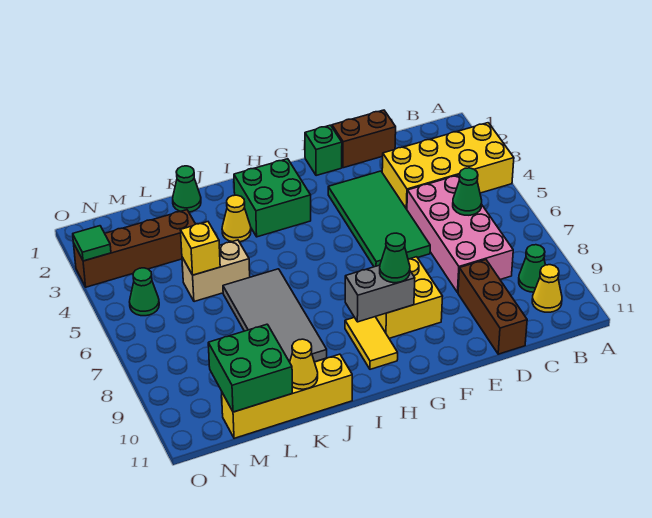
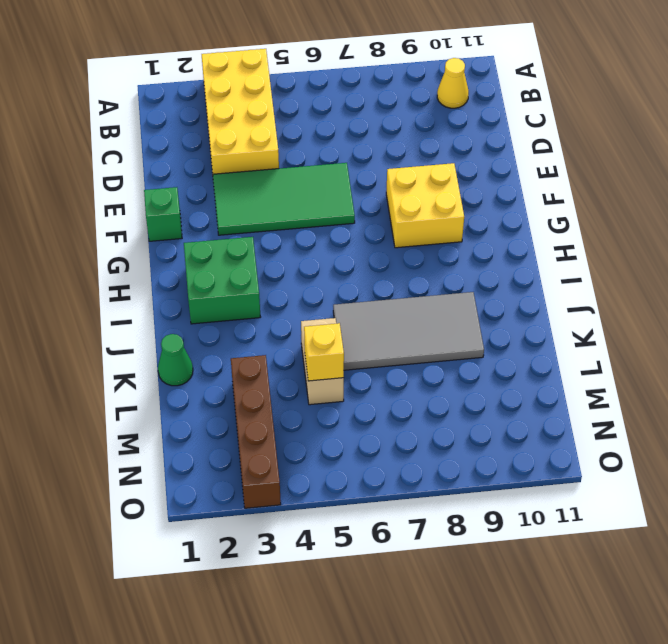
none -> green cone B9 level 1
none -> pink brick C5:D8 level 1
none -> brown brick D1:E1 level 1

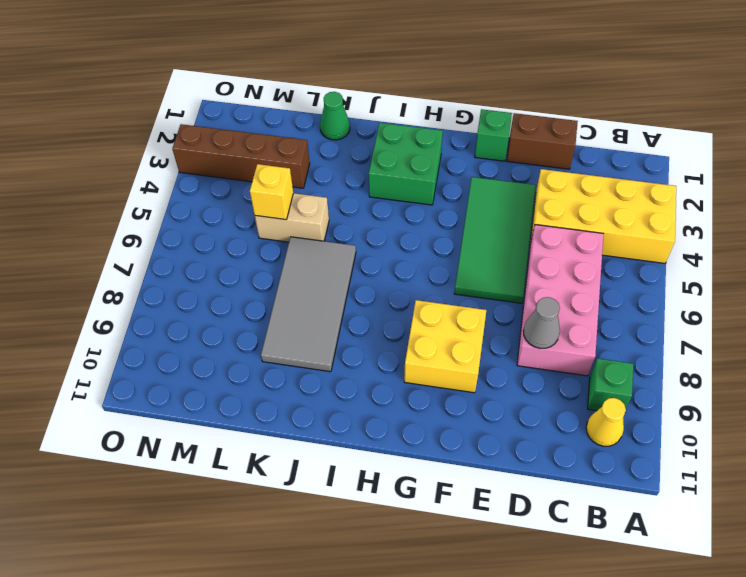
green brick B9 level 1 -> green cone B9 level 1
grey cone D8 level 2 -> none
none -> brown brick D9:D11 level 1
none -> yellow tile H9:H10 level 1
none -> yellow cone J3 level 1

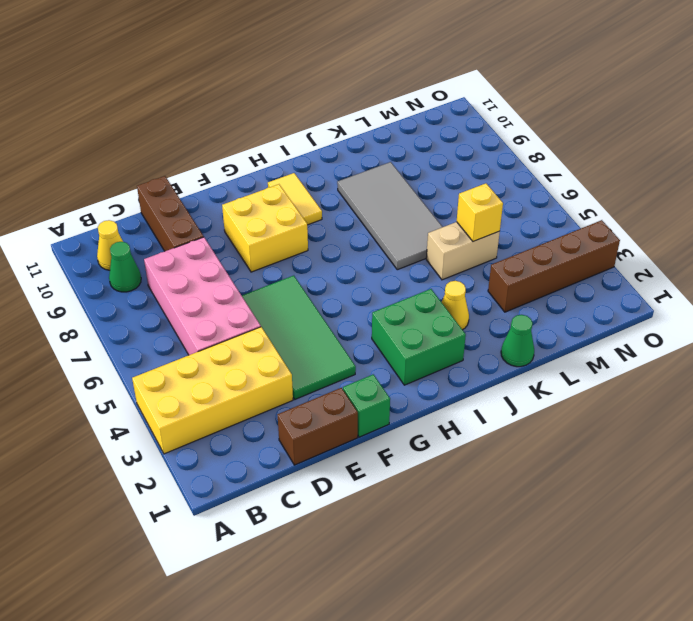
none -> yellow brick J11:M11 level 1
none -> green cone N5 level 1
none -> green cone C6 level 2

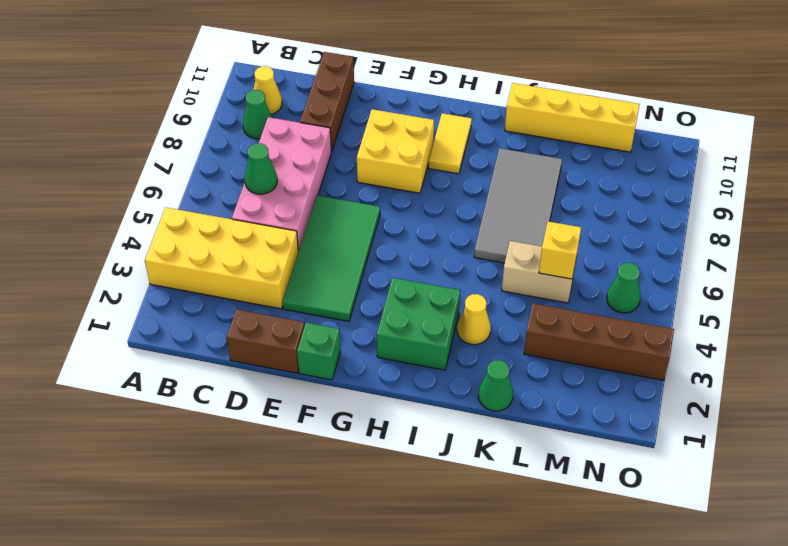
none -> grey brick G9:H9 level 2
none -> yellow cone K11 level 2
none -> green brick L10:M11 level 2

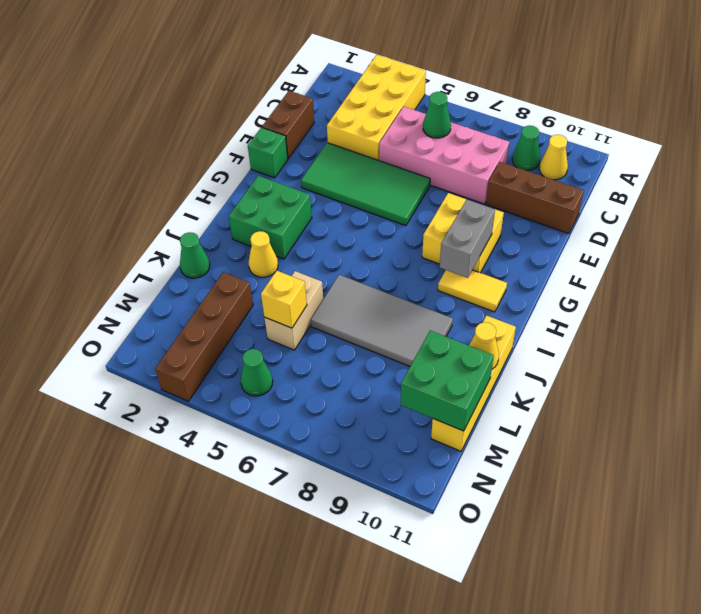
none -> green tile O3 level 2
none -> green cone G9 level 3

